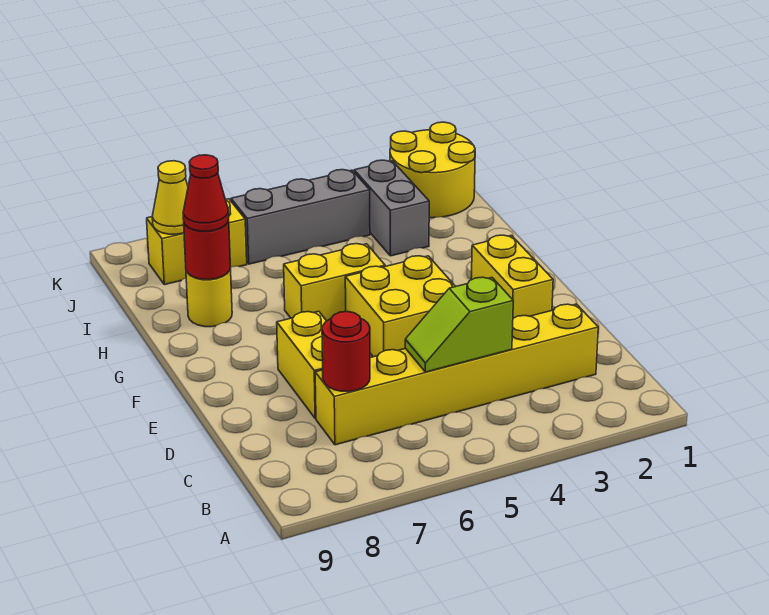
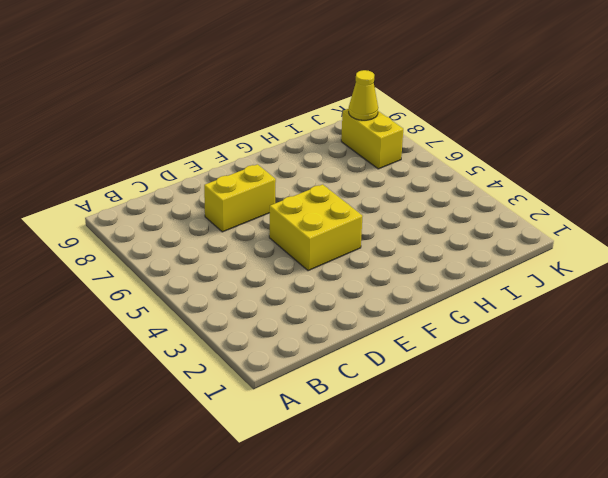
none -> yellow brick C2:C7 level 1
none -> yellow brick E2:F2 level 1
none -> yellow brick G5:G6 level 1

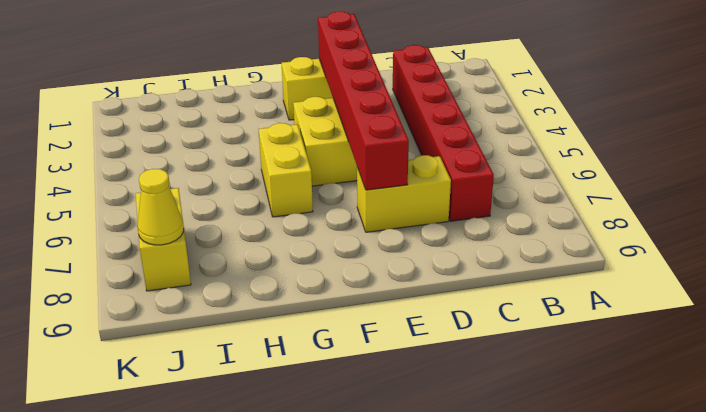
red brick C2:C7 level 1 -> yellow brick C2:C7 level 1
red brick E2:E7 level 2 -> none
none -> yellow round brick H8 level 1
none -> grey brick I3:J3 level 1
none -> yellow round brick J1:K2 level 1

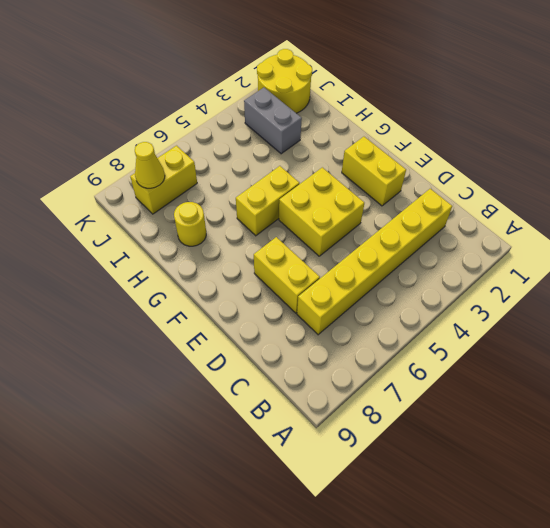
none -> grey brick J4:J6 level 1
none -> lime slope C4:C5 level 2 top 4
none -> red round brick C7 level 2

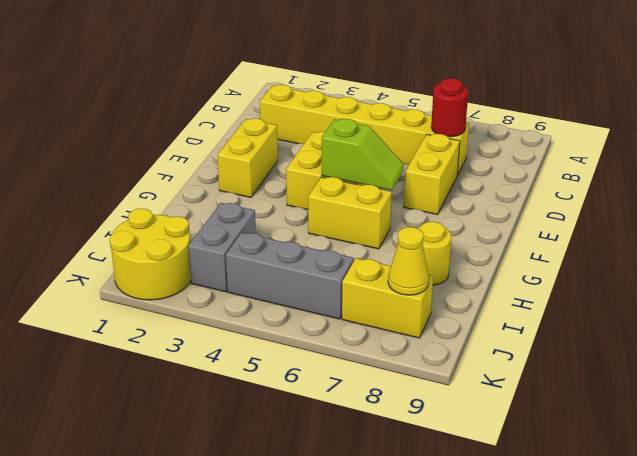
lime slope F5:F6 level 2 top 5 -> lime slope C4:C5 level 2 top 4
none -> red round brick H8 level 2
none -> red cone H8 level 3

